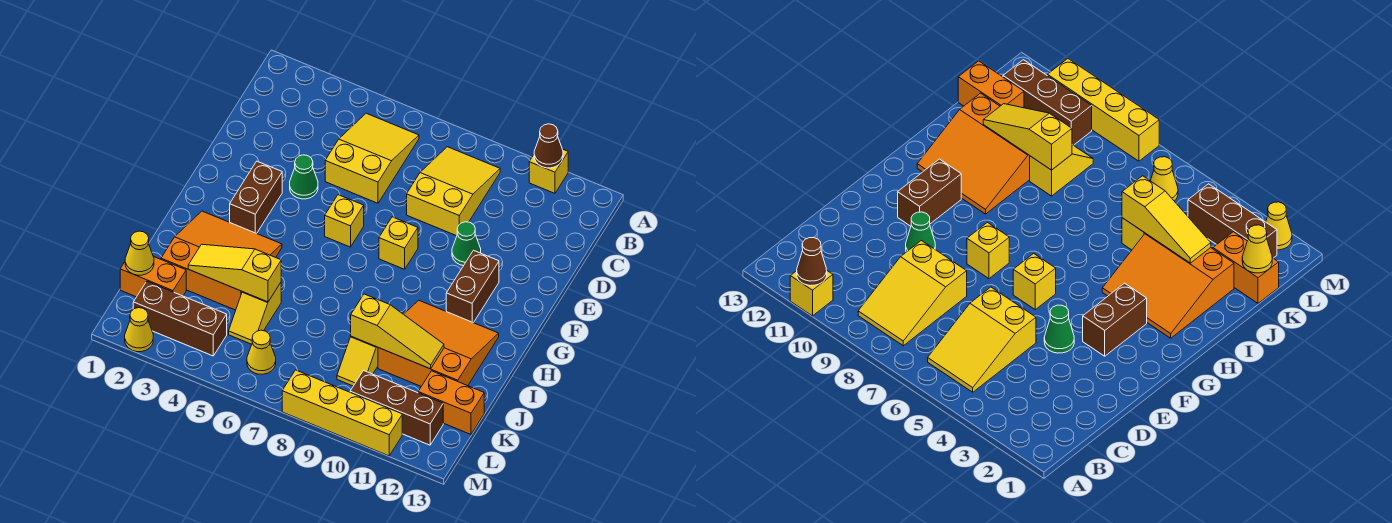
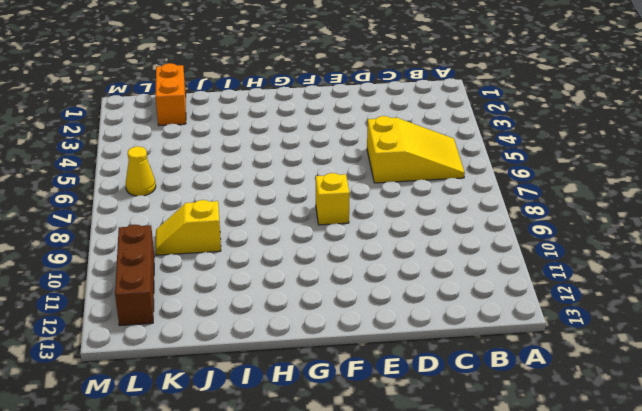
none -> yellow brick A11 level 1
none -> yellow slope B8:D9 level 1 top D
none -> green cone E4 level 1

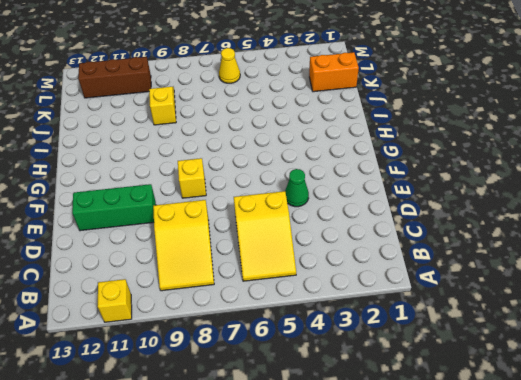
green brick E10:E12 level 1 -> green cone E10 level 1
none -> brown brick F3:G3 level 1
none -> yellow brick F6 level 1
none -> brown brick F11:G11 level 1

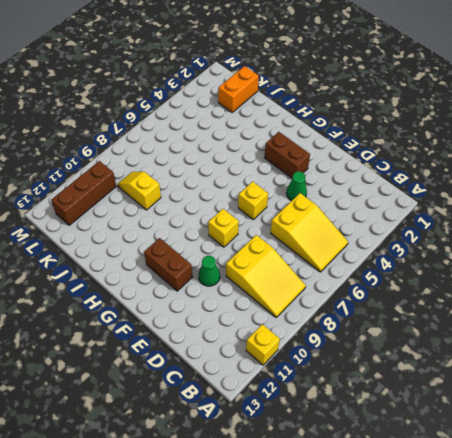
none -> orange slope H2:J4 level 1 top J
none -> orange slope H10:J12 level 1 top J
none -> yellow slope J5:K5 level 1 top J

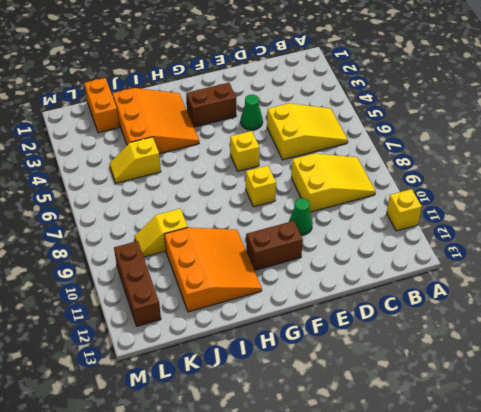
none -> orange brick K12:K13 level 1
none -> brown brick L2:L4 level 1
none -> yellow cone L6 level 1

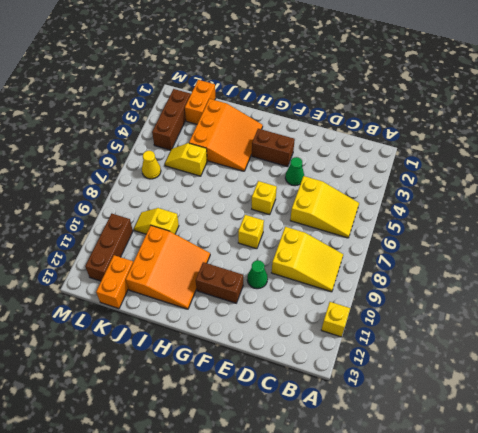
none -> yellow cone M2 level 1
none -> yellow brick M8:M11 level 1
none -> brown cone A11 level 2

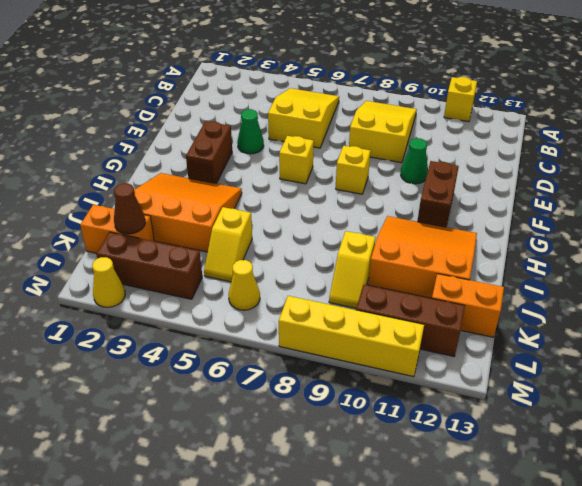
brown cone K2 level 2 -> brown cone A11 level 2
none -> yellow slope J3:J5 level 2 top 5
none -> yellow slope J9:J11 level 2 top 9
none -> yellow cone K1 level 2

